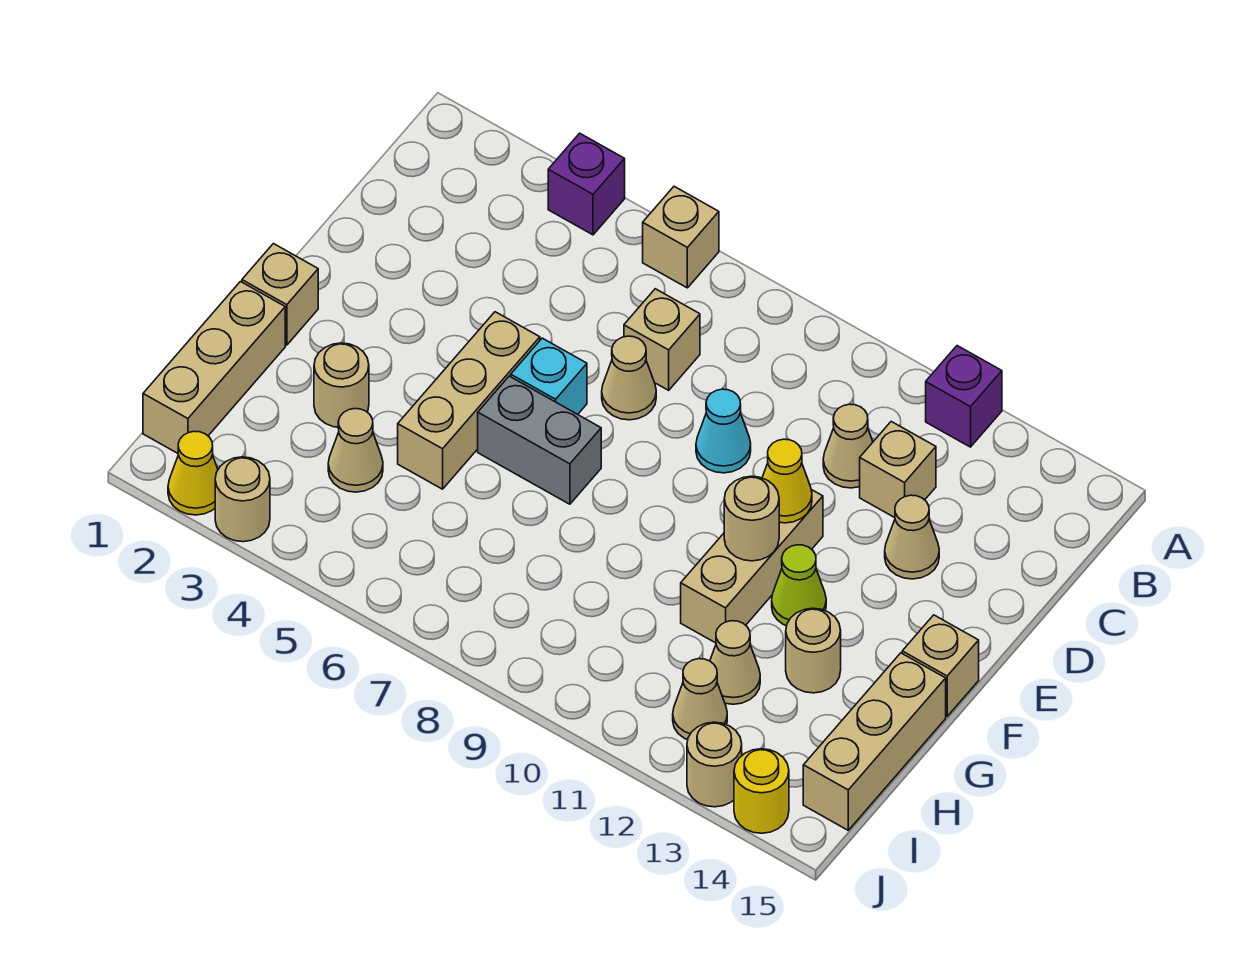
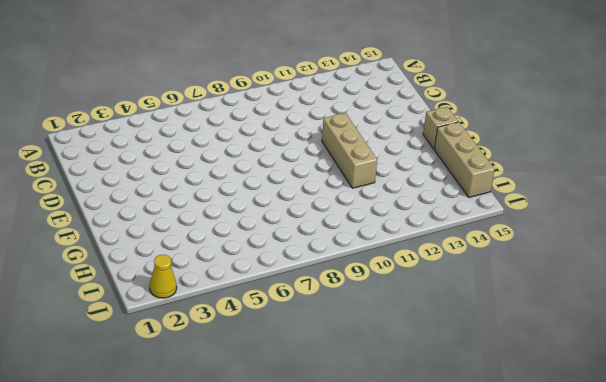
none -> purple brick A4 level 1
none -> tan brick A6 level 1
none -> purple brick A12 level 1

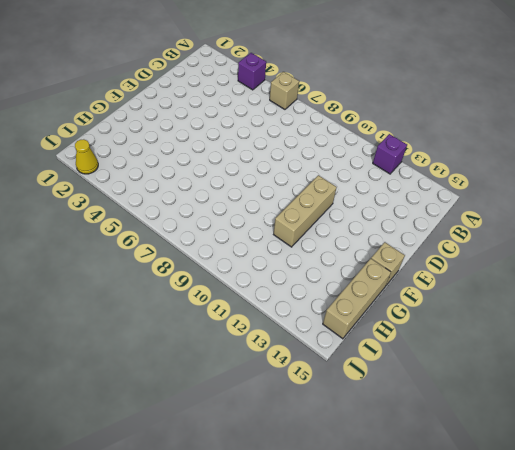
none -> tan brick C7 level 1
none -> tan cone C11 level 1
none -> tan brick C12 level 1

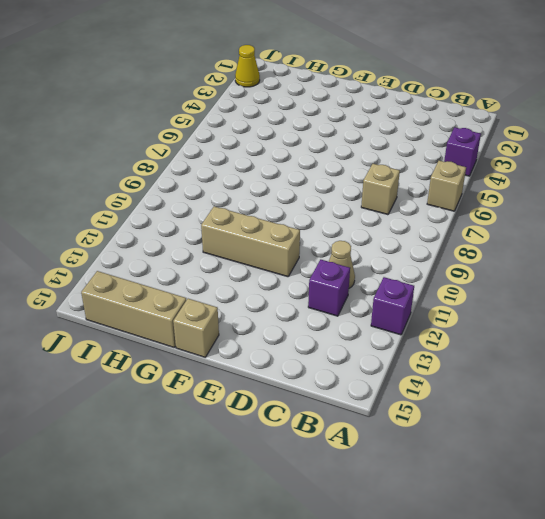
purple brick C12 level 1 -> tan brick C12 level 1
none -> tan cone D7 level 1
none -> cyan cone D9 level 1
none -> tan cone D13 level 1

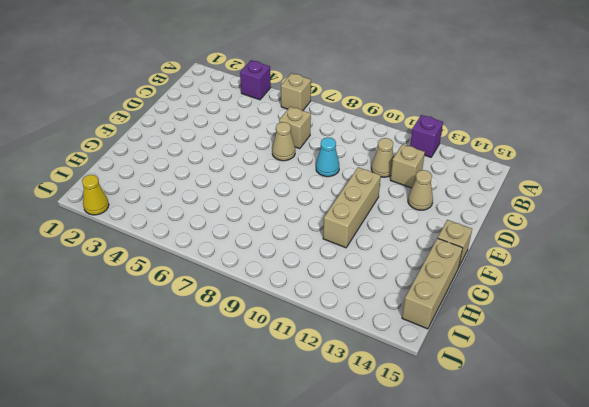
none -> tan brick E5:G5 level 1
none -> cyan brick E6 level 1
none -> tan brick F1 level 1

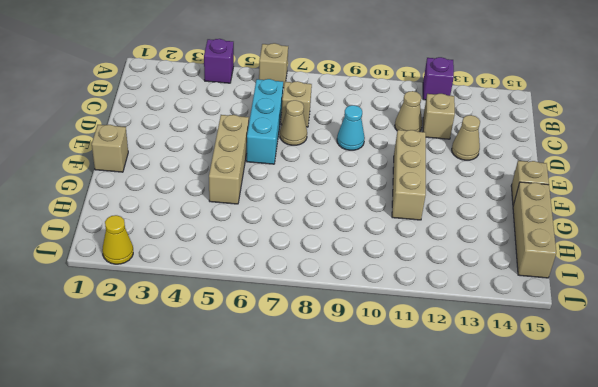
cyan brick C6:E6 level 1 -> cyan brick E6 level 1
none -> grey brick F6:F7 level 1
none -> lime cone F12 level 1
none -> tan brick G1:I1 level 1

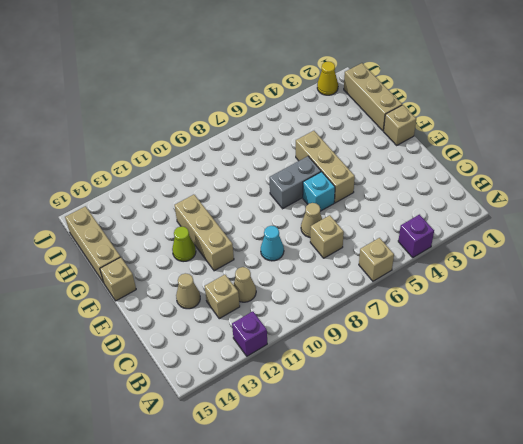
none -> tan round brick G3 level 1
none -> tan round brick G13 level 1
none -> tan cone H4 level 1

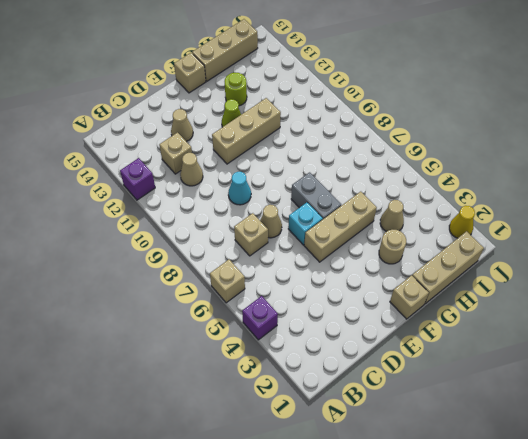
lime round brick G13 level 1 -> tan round brick G13 level 1
none -> tan cone H12 level 1
none -> tan cone I12 level 1
none -> tan round brick J3 level 1

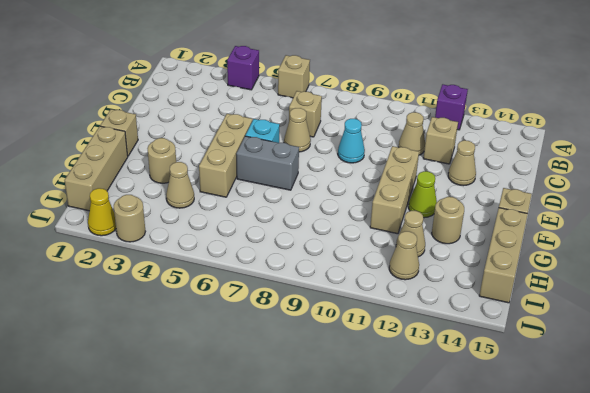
none -> tan round brick J13 level 1
none -> yellow round brick J14 level 1
none -> yellow cone E11 level 2

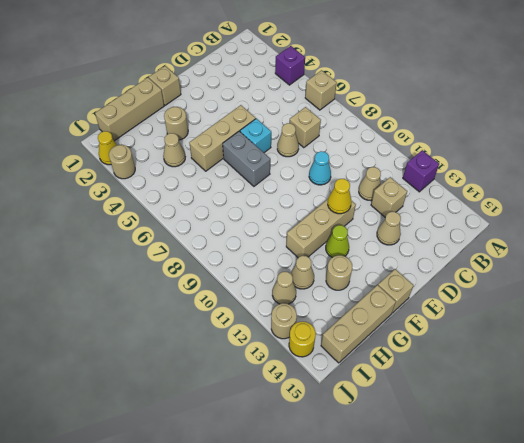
none -> tan round brick F11 level 2

